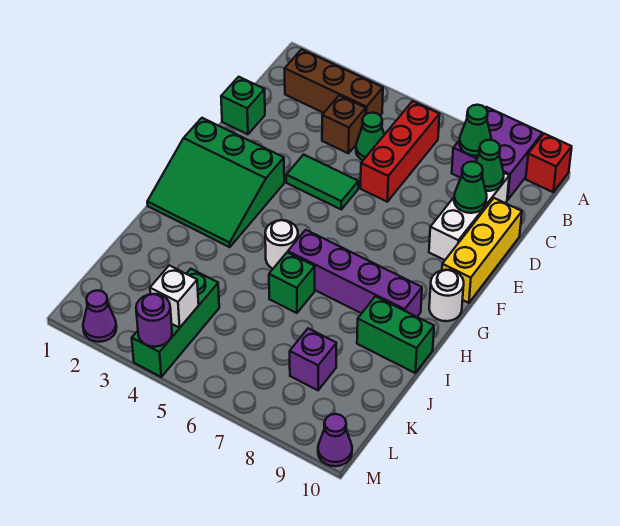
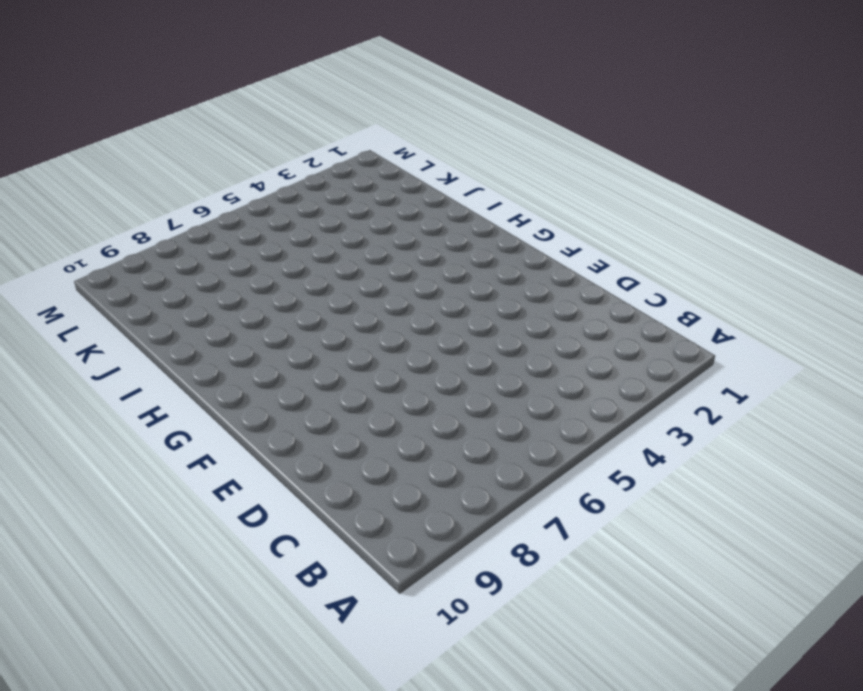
none -> purple brick A8:B9 level 1
none -> red brick A10 level 1
none -> brown brick B2:B4 level 1

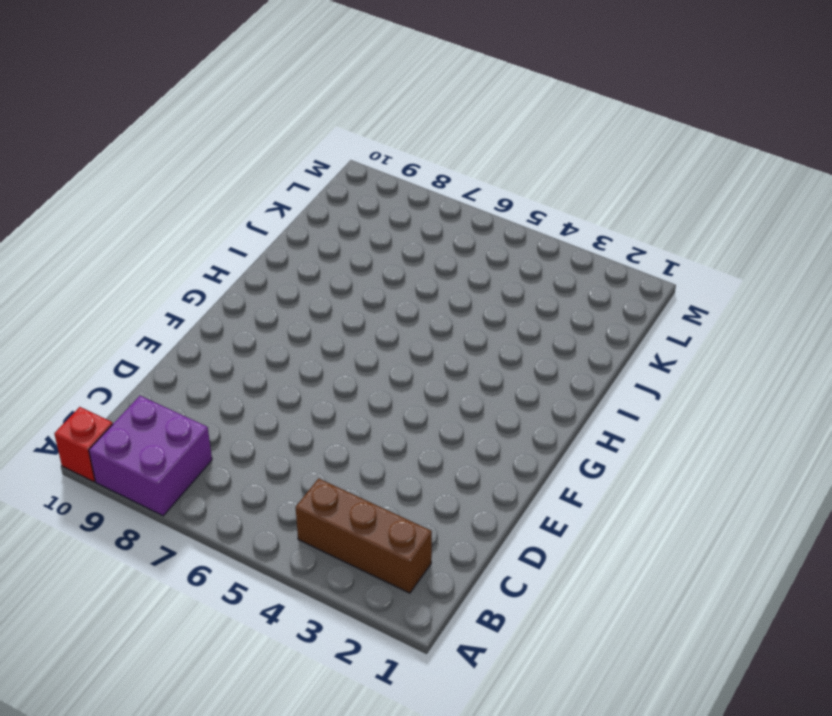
none -> red brick B6:D6 level 1
none -> brown brick C4 level 1
none -> green cone C5 level 1

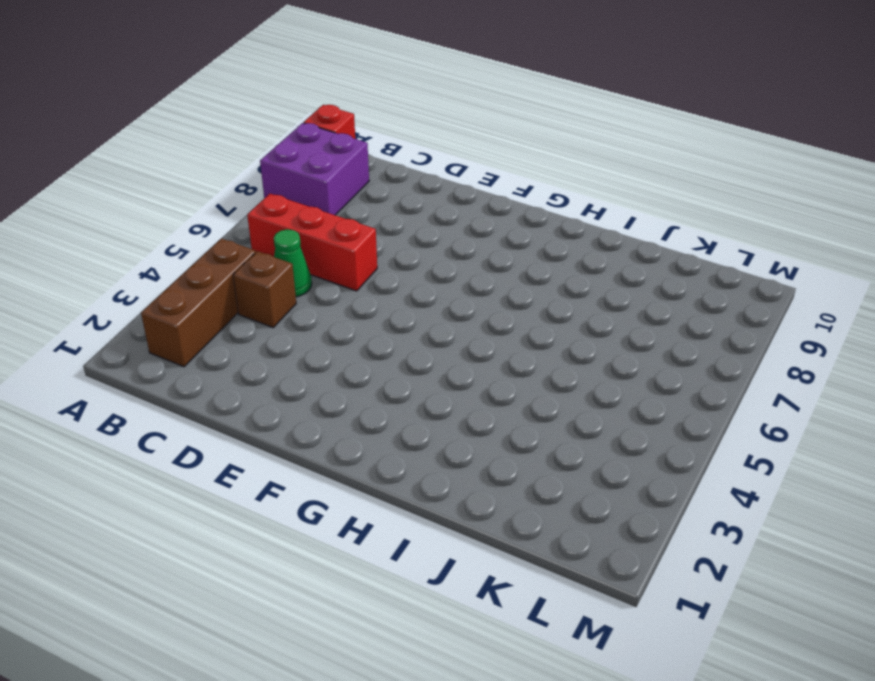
none -> white brick C9:E9 level 1
none -> green brick D1 level 1
none -> yellow brick D10:F10 level 1

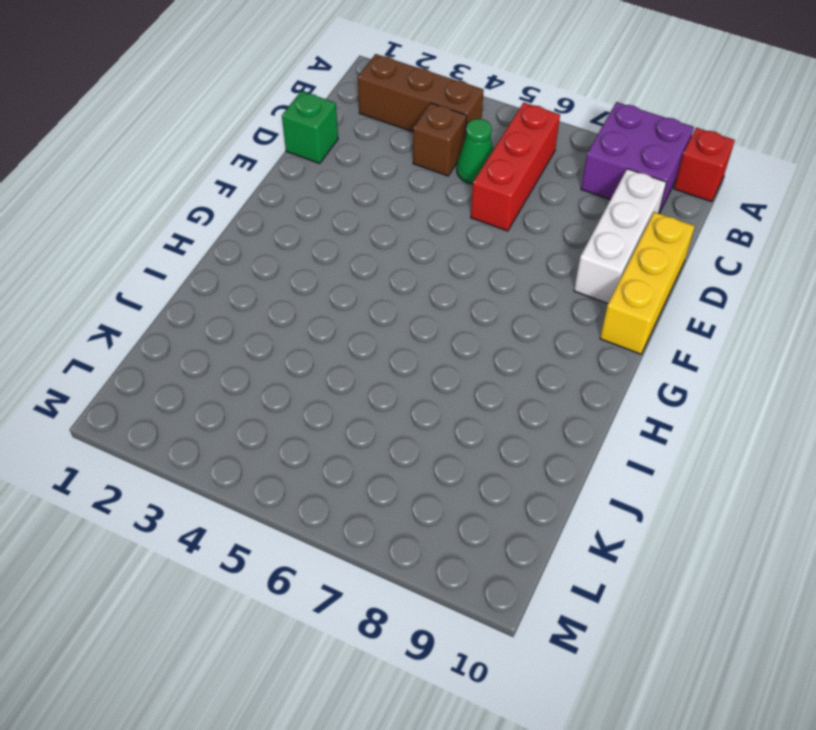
none -> green tile E4:E5 level 1
none -> green slope F1:H3 level 1 top F
none -> white round brick G10 level 1

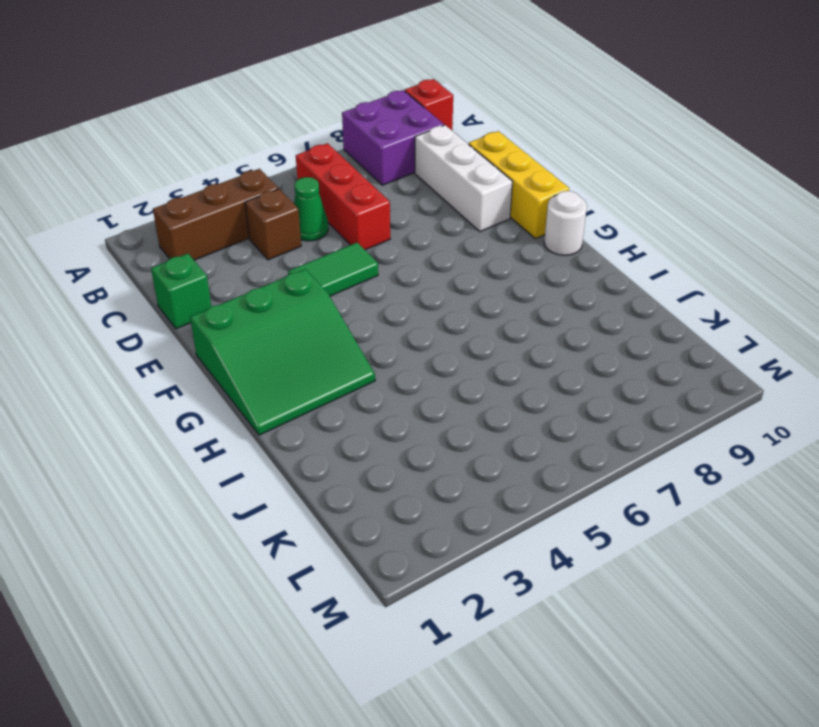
none -> white round brick H5 level 1
none -> purple brick H6:H9 level 1
none -> green brick I6 level 1

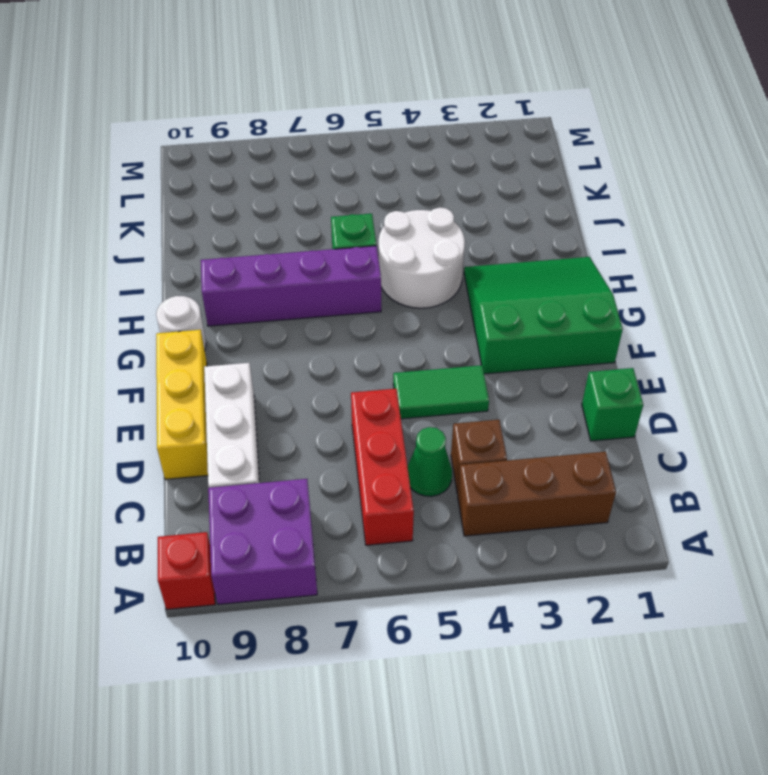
white round brick H4:I5 level 1 -> white round brick H5 level 1
none -> green brick I9:I10 level 1
none -> green brick K4:M4 level 1
none -> purple brick K8 level 1

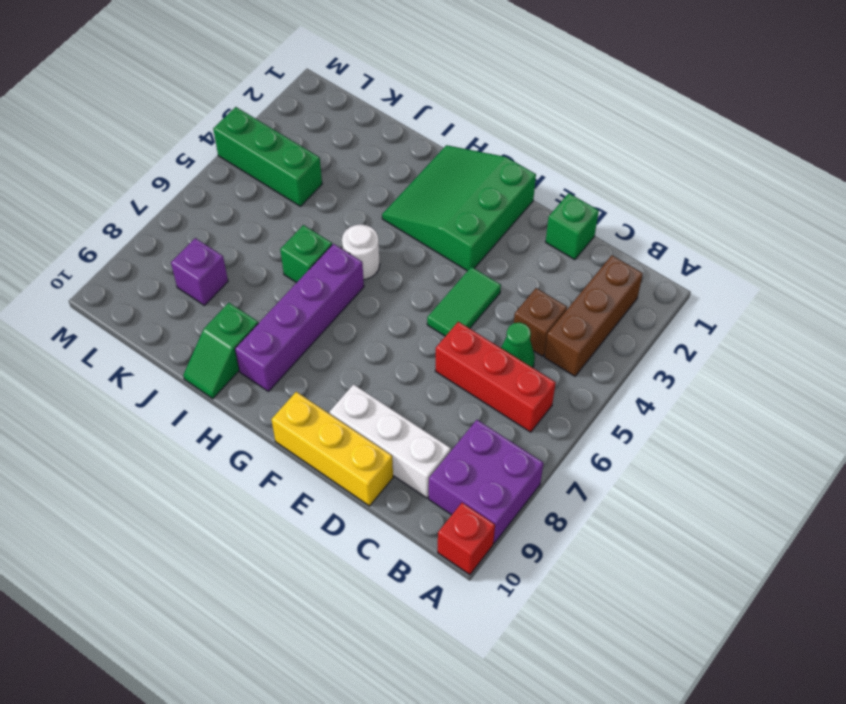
green slope I9:I10 level 1 top 9 -> green brick I9:I10 level 1
none -> white round brick G10 level 1
none -> purple cone M2 level 1
none -> purple cone M10 level 1

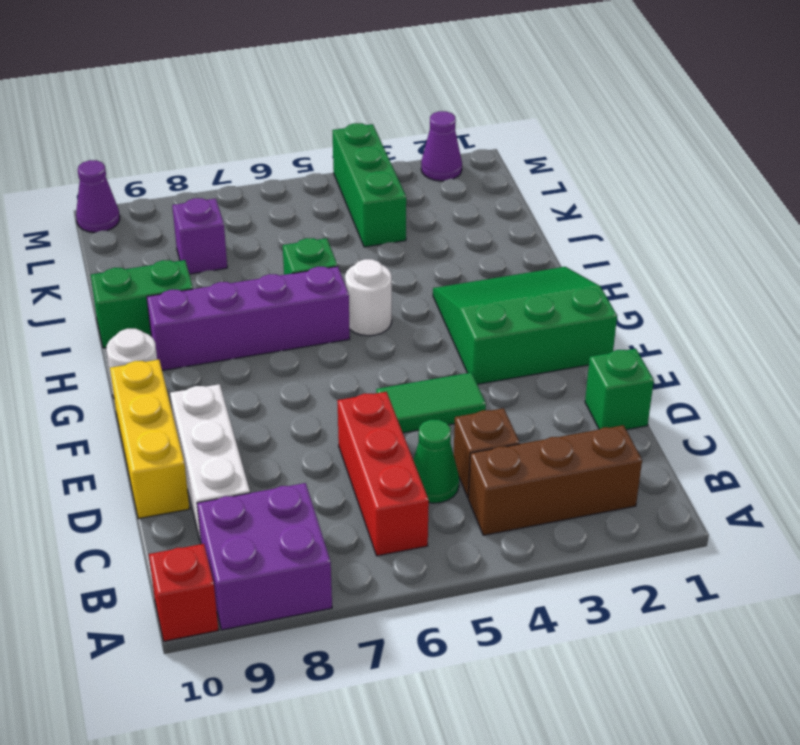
none -> green cone B8 level 2
none -> green cone C9 level 2
none -> green cone D9 level 2

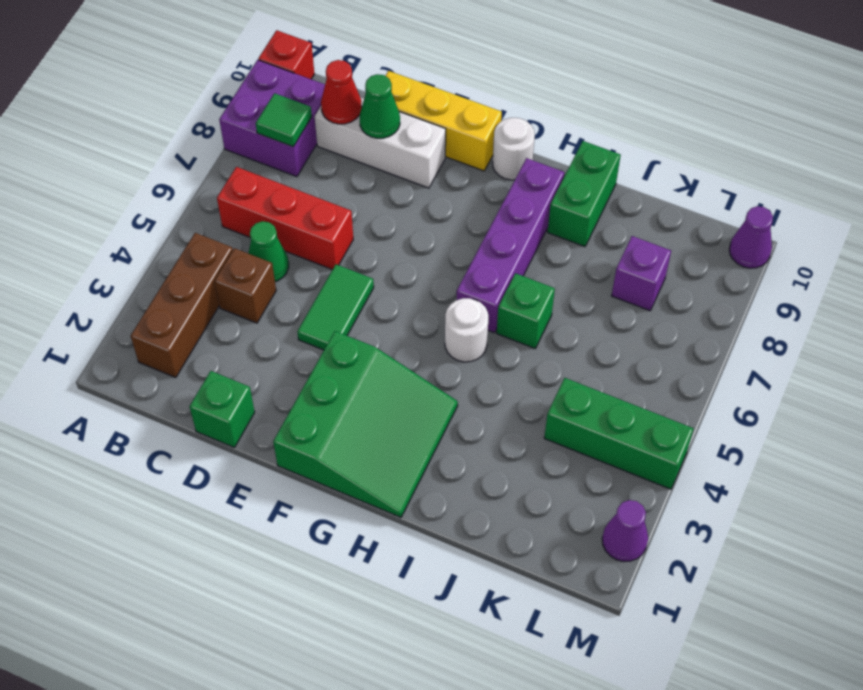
green tile B8 level 2 -> green cone B8 level 2
red cone C9 level 2 -> green cone C9 level 2
none -> white brick L4 level 2
none -> purple round brick M4 level 2

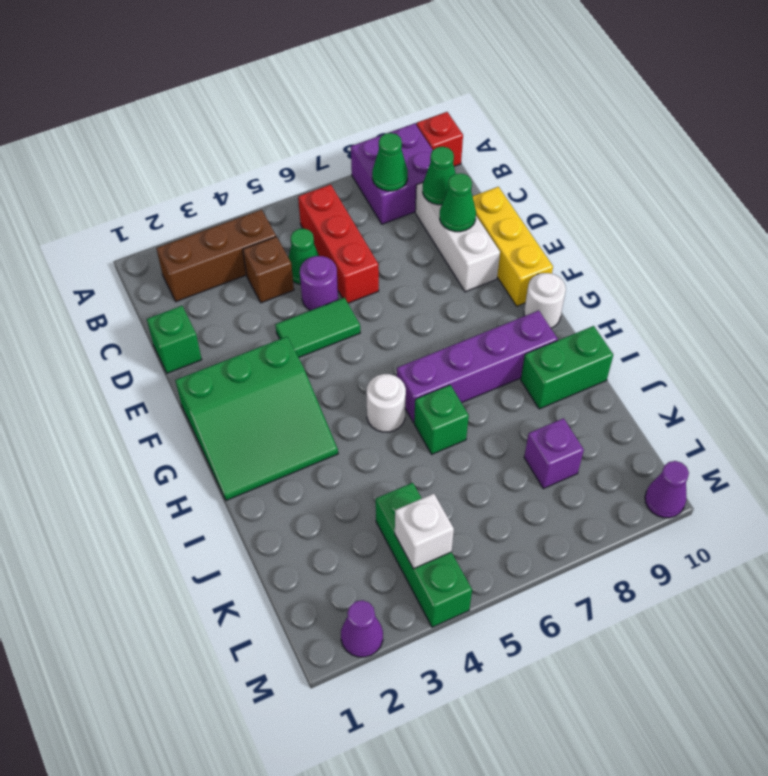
purple round brick D5 level 1 -> purple round brick M4 level 2

